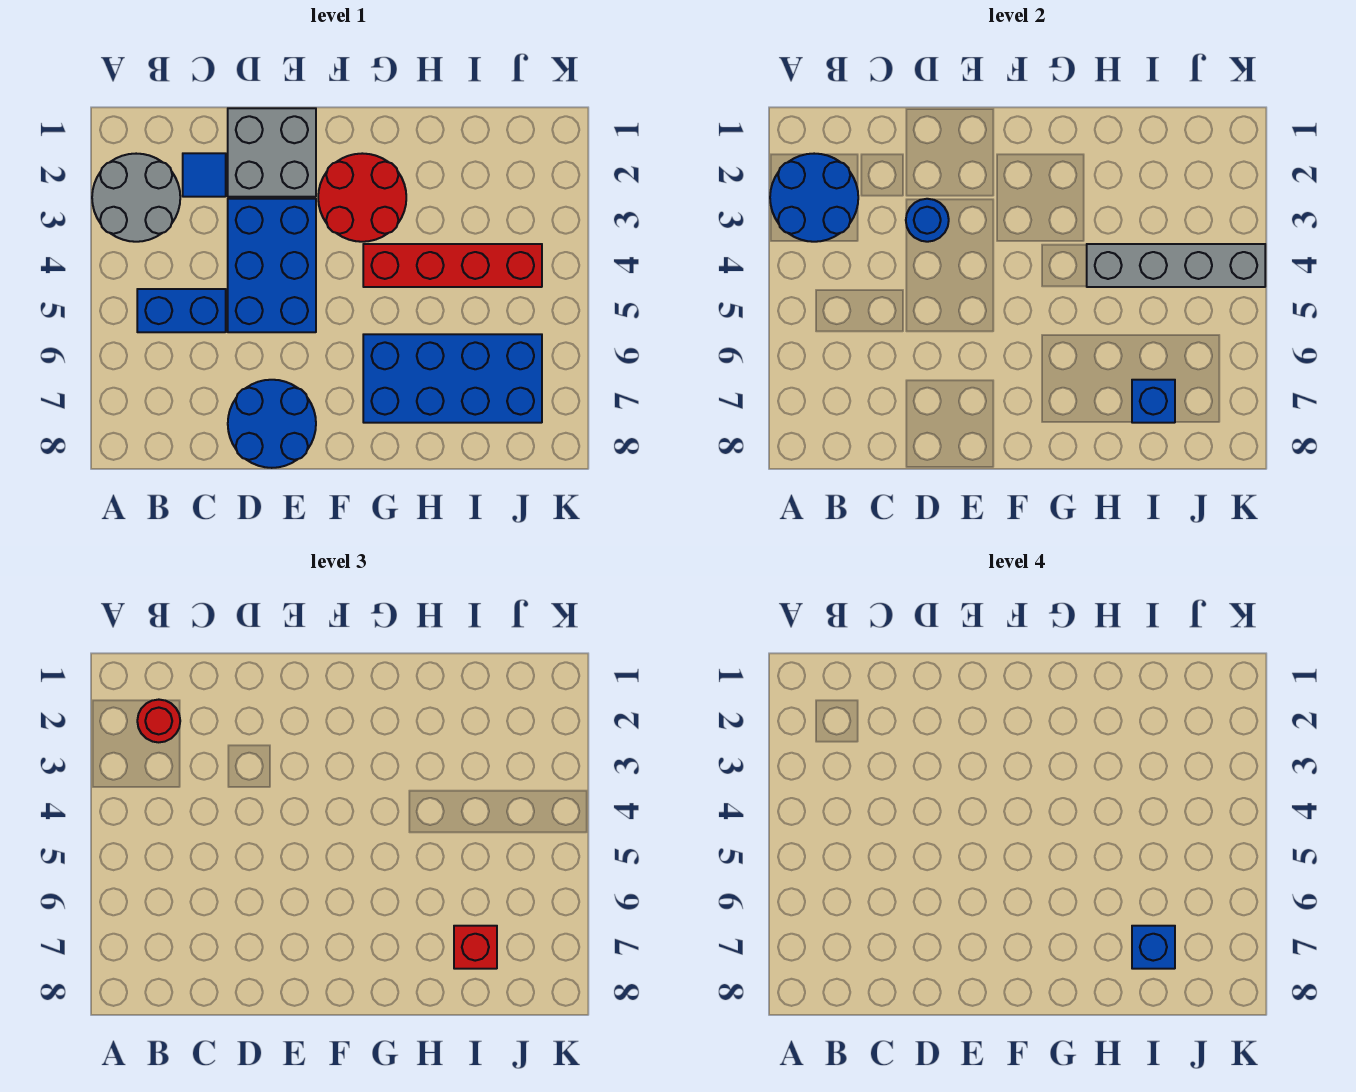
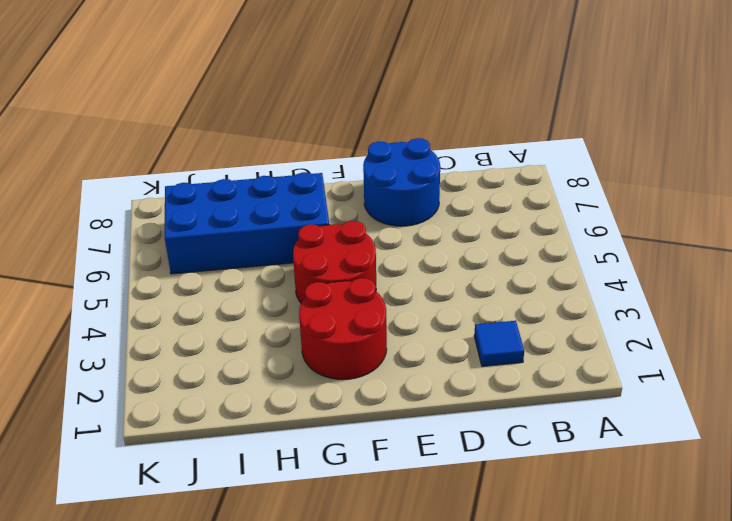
red round brick F4:G5 level 1 -> red brick G4:J4 level 1
none -> grey round brick A2:B3 level 1
none -> blue brick B5:C5 level 1
none -> grey brick D1:E2 level 1

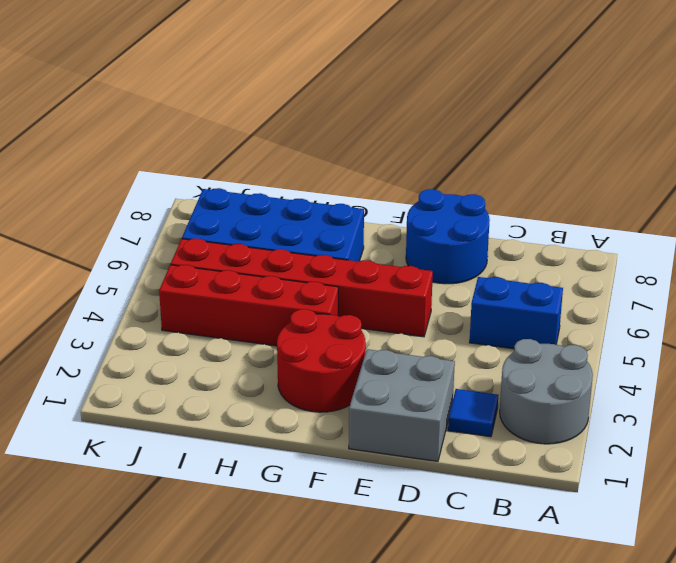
red brick E5:J5 level 1 -> blue brick D3:E5 level 1
none -> blue round brick A2:B3 level 2
none -> blue round brick D3 level 2
none -> grey brick H4:K4 level 2

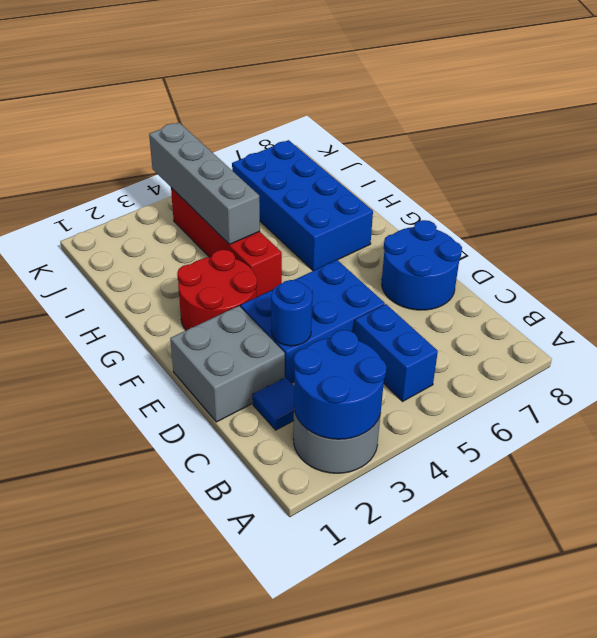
none -> blue brick I7 level 2
none -> red round brick B2 level 3
none -> red brick I7 level 3

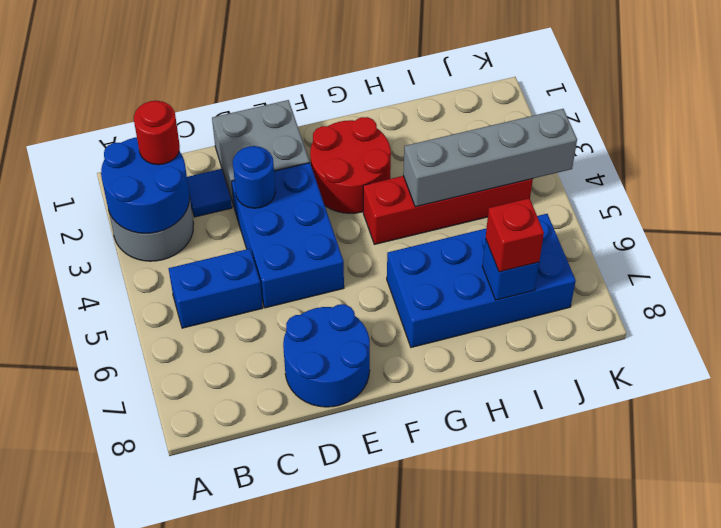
none -> blue brick I7 level 4

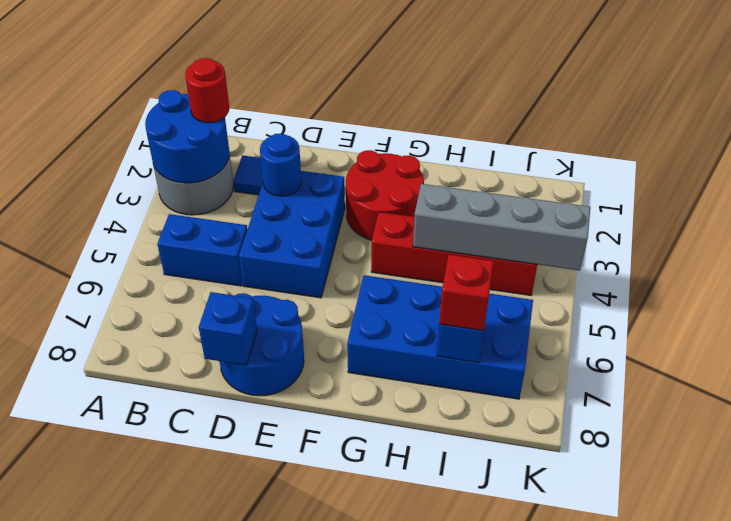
blue brick D8 level 2 -> blue brick I7 level 4
none -> grey brick D1:E2 level 1

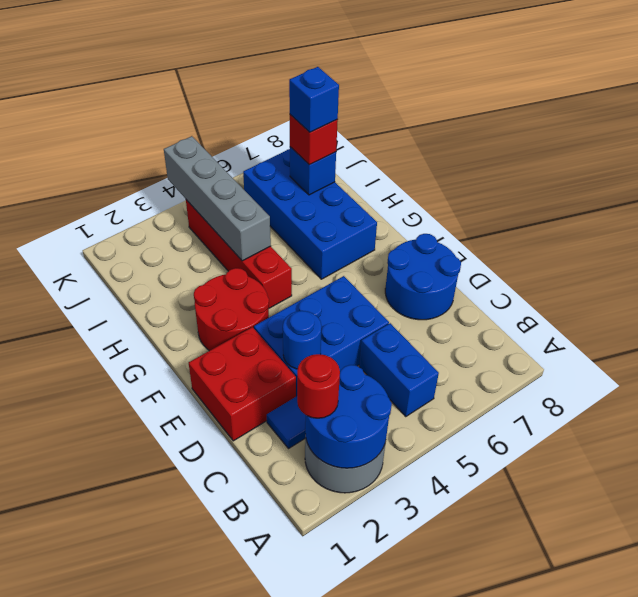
red brick D1:E2 level 1 -> grey brick D1:E2 level 1

